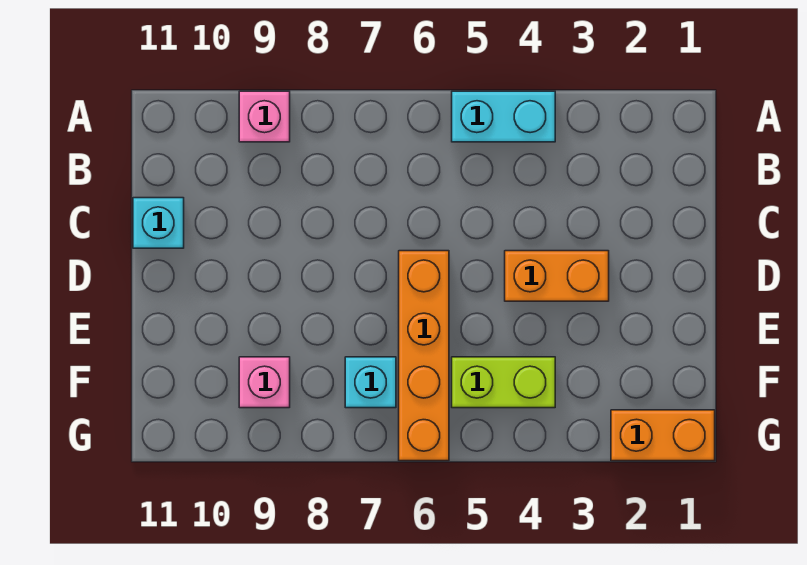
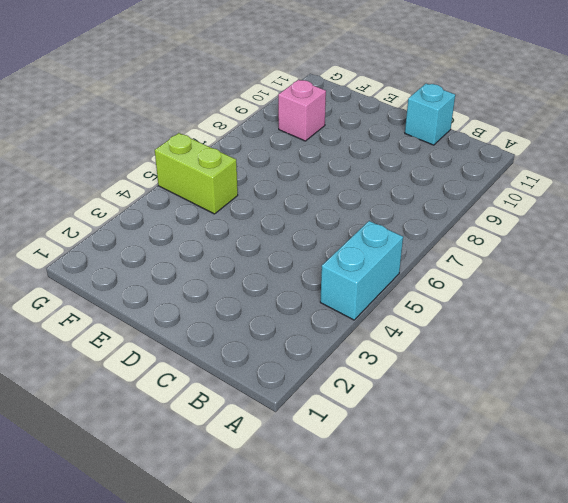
lime brick F5:G5 level 1 -> lime brick F4:F5 level 1
none -> pink brick A9 level 1
none -> orange brick D3:D4 level 1

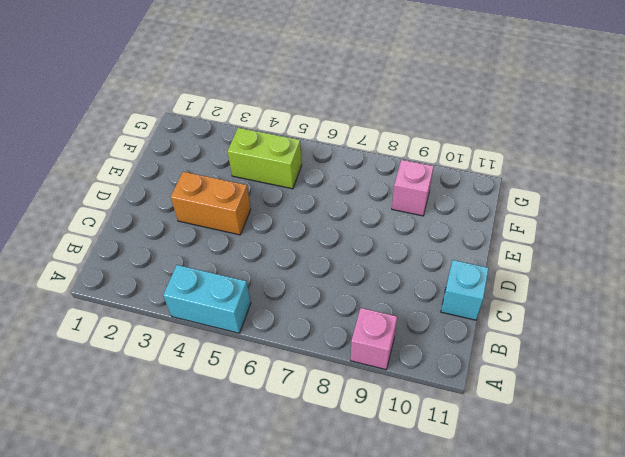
none -> orange brick D6:G6 level 1
none -> cyan brick F7 level 1

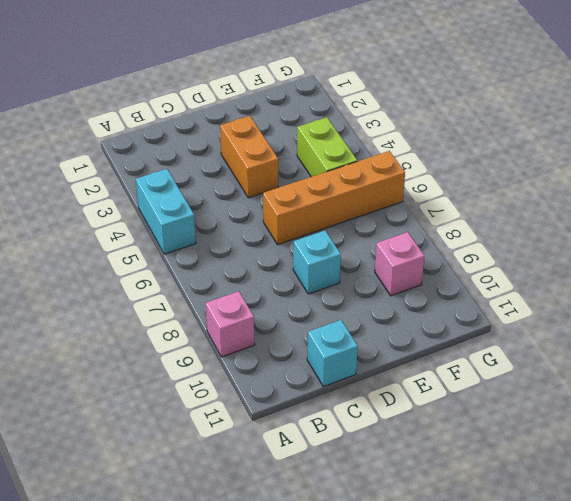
cyan brick D8 level 1 -> cyan brick F7 level 1
none -> orange brick G1:G2 level 1

